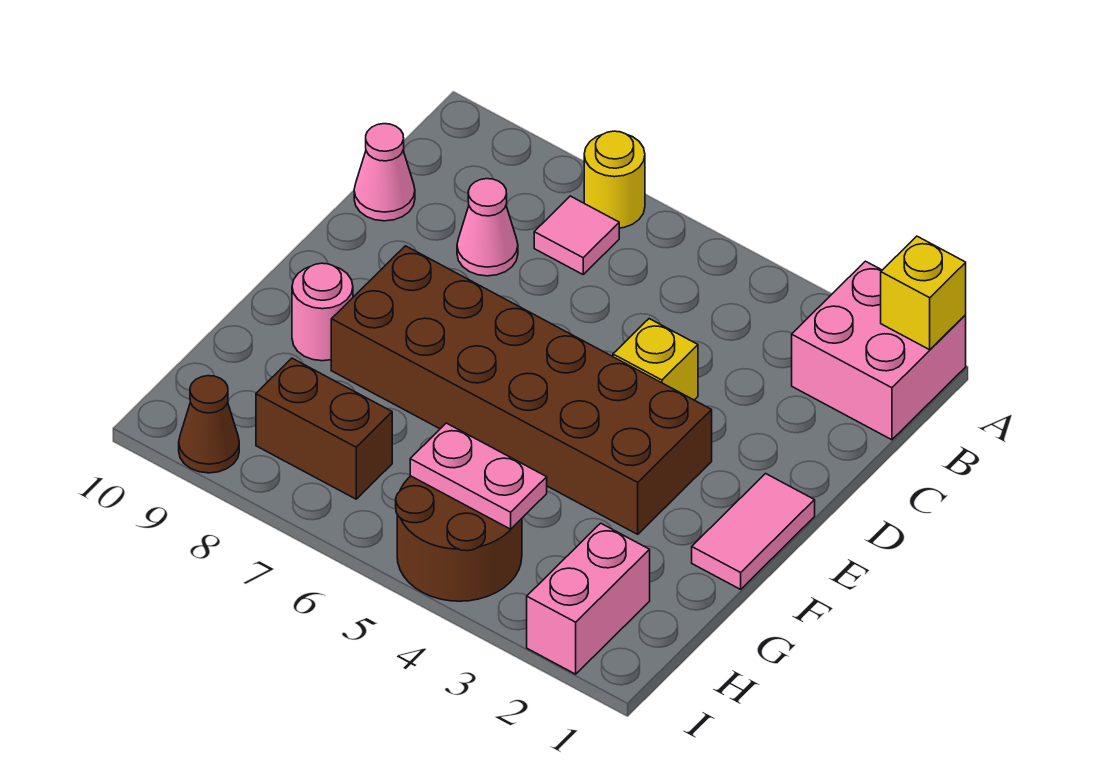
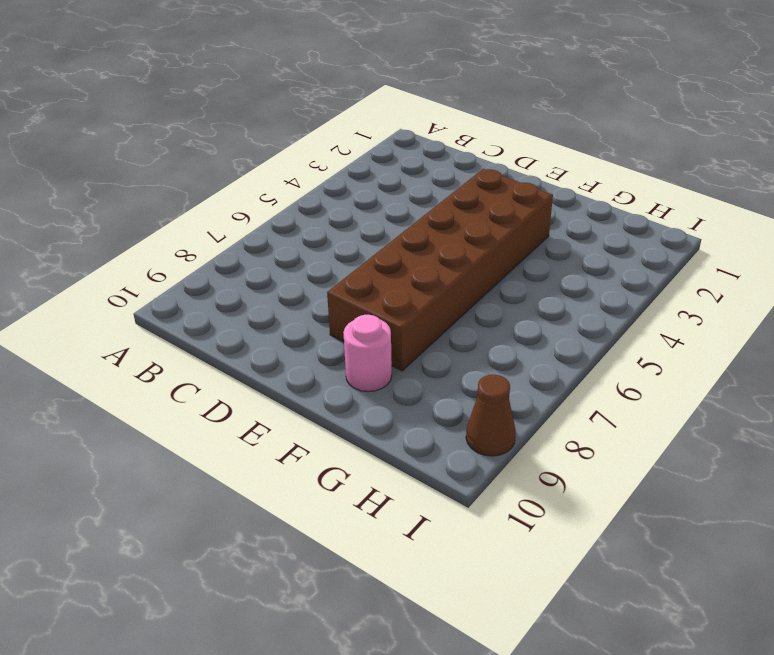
none -> pink brick A1:B2 level 1
none -> yellow round brick A7 level 1
none -> pink tile B7 level 1

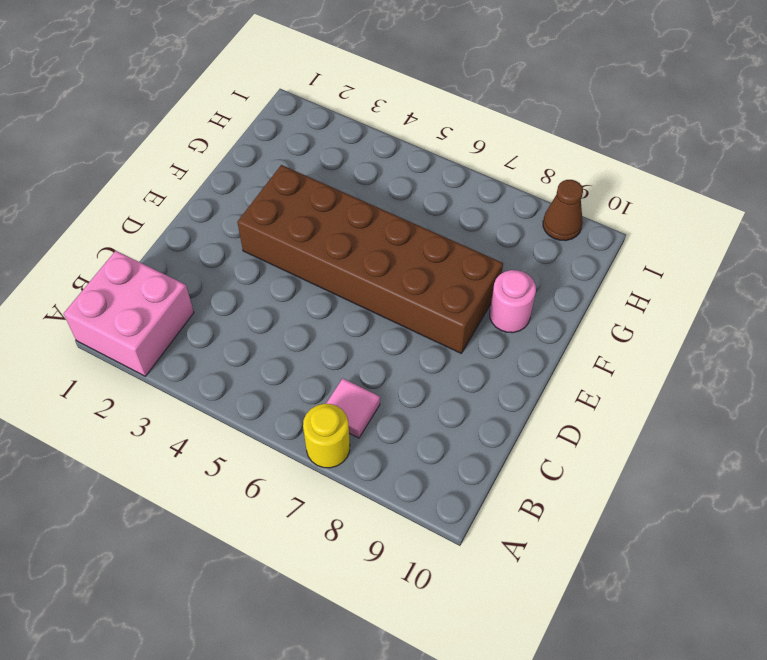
none -> pink cone C8 level 1
none -> pink cone C10 level 1
none -> yellow brick D4 level 1

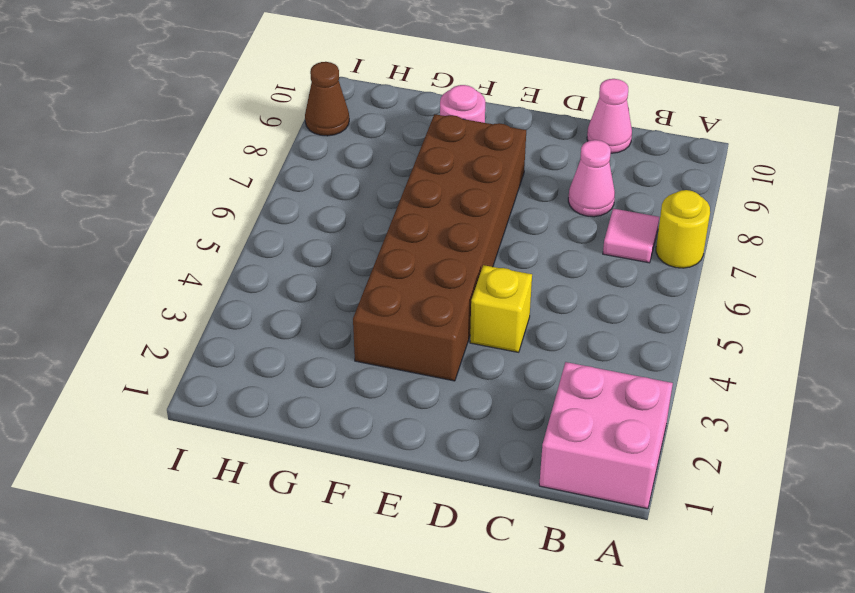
none -> pink tile E1:F1 level 1
none -> pink brick H2:I2 level 1
none -> brown round brick H4:I5 level 1

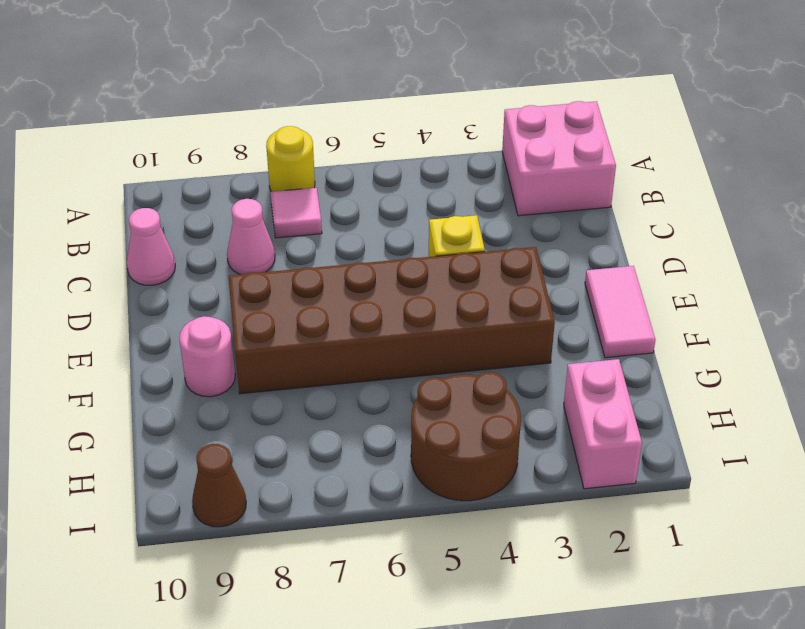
none -> brown brick H7:H8 level 1
none -> yellow brick A1 level 2
none -> pink plate H4:H5 level 2

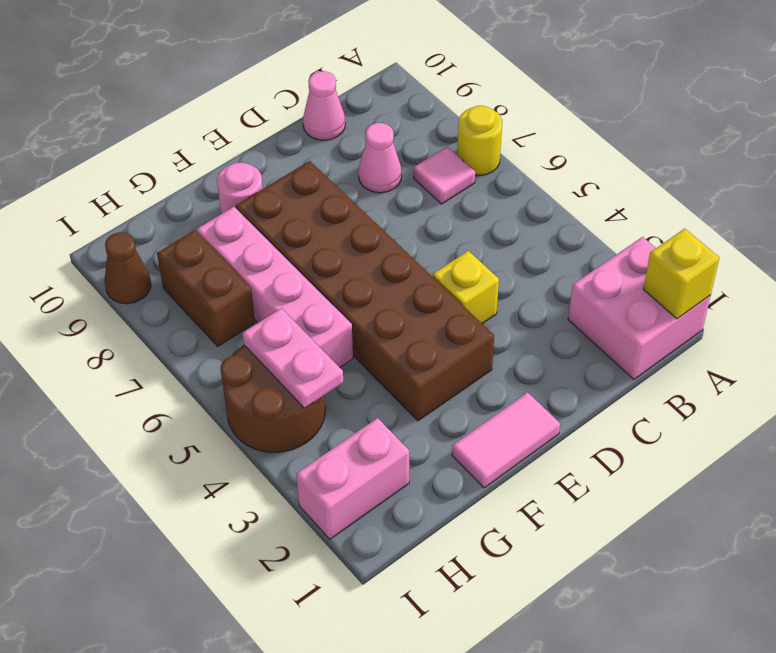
pink brick G5:G8 level 1 -> none

